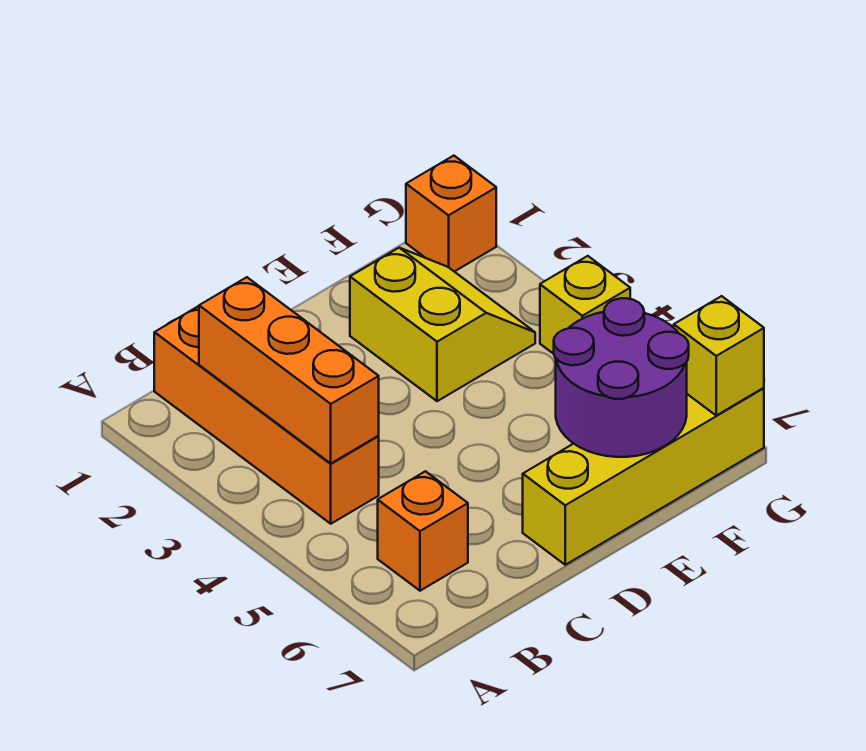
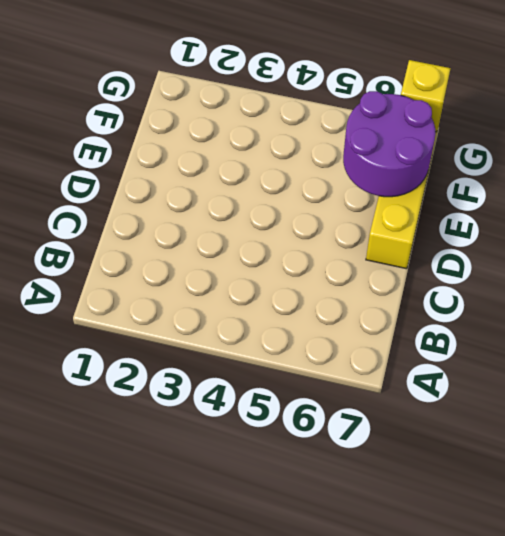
none -> orange brick B1:B4 level 1
none -> orange brick B6 level 1

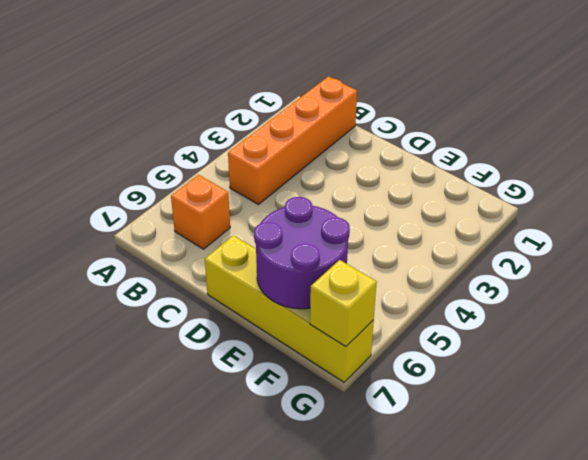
none -> yellow slope E2:F3 level 1 top E
none -> orange brick G1 level 1

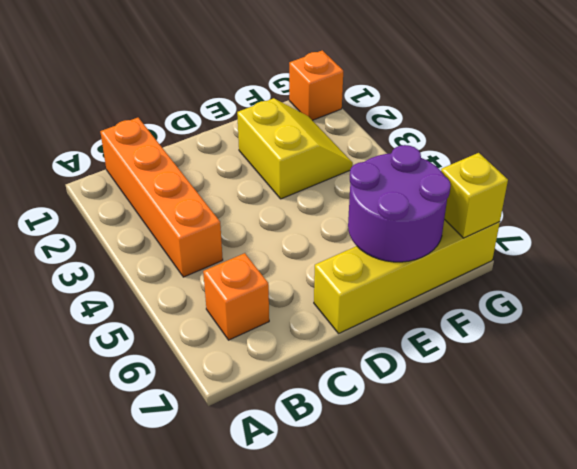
none -> yellow brick G4 level 1
none -> orange brick B2:B4 level 2

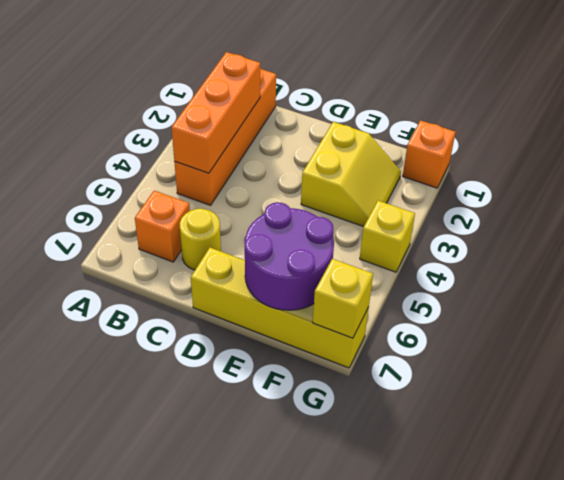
yellow round brick C6 level 1 -> none

